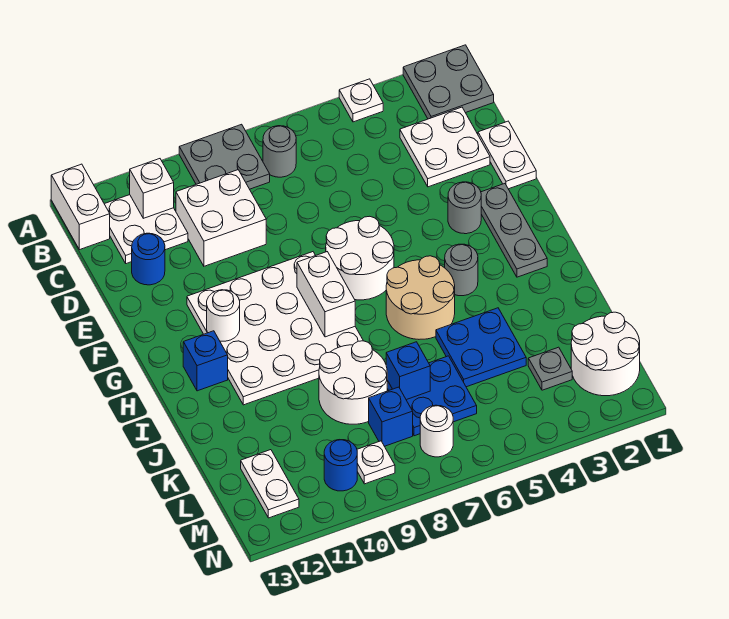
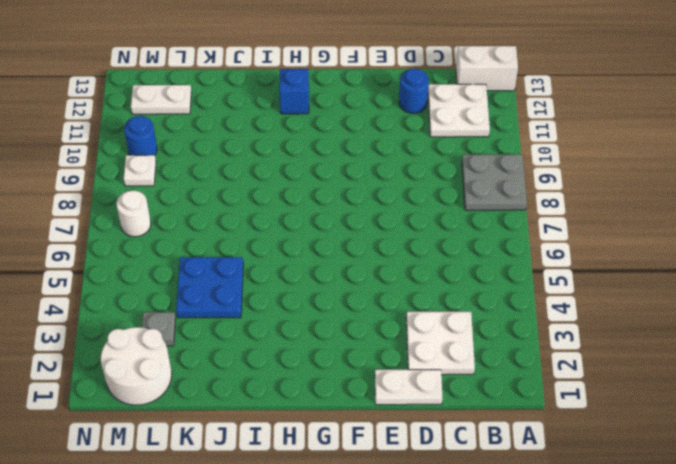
none -> grey plate A1:B2 level 1
none -> white plate A4 level 1
none -> grey round brick B7 level 1
none -> white brick C9:D10 level 1

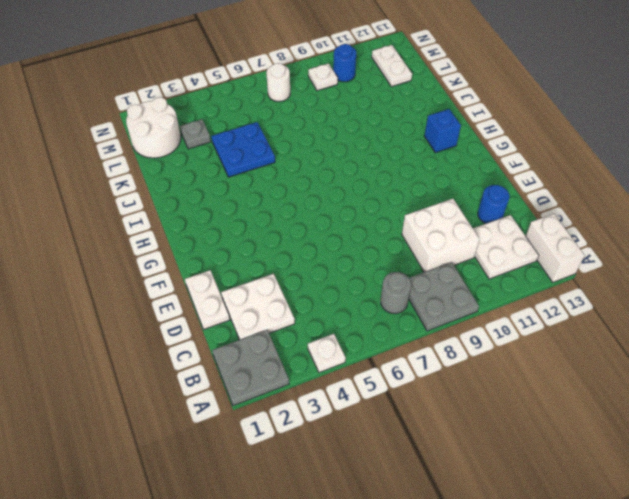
none -> grey plate F2:H2 level 1
none -> grey round brick F3 level 1
none -> white round brick F6:G7 level 1
none -> white plate F8:I11 level 1

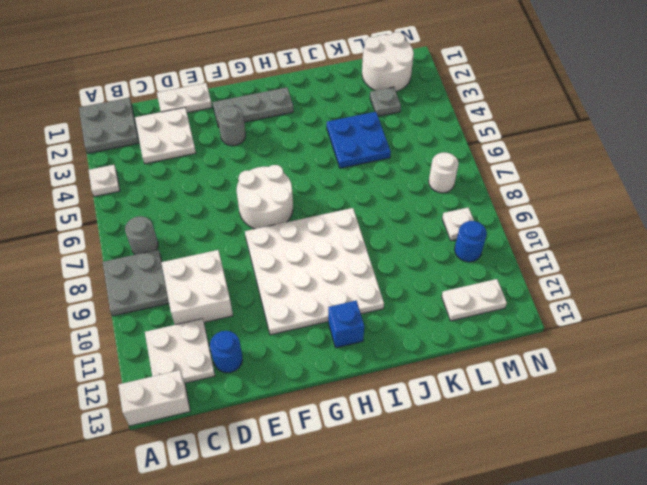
none -> grey round brick H4 level 1
none -> tan round brick H5:I6 level 1
none -> white round brick J8:K9 level 1
none -> blue plate K6:L7 level 1

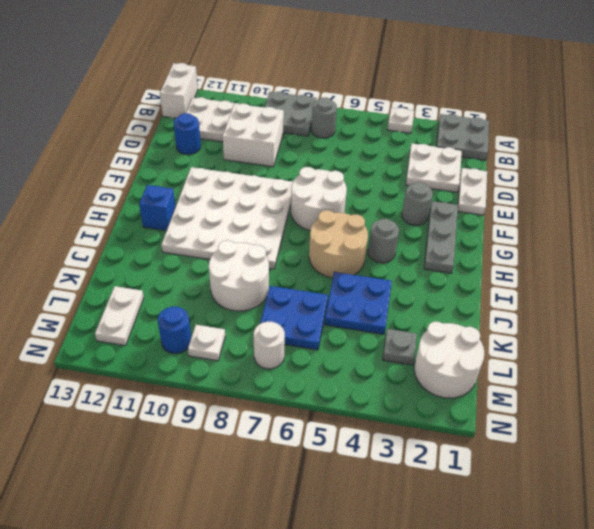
none -> blue brick L8 level 1
none -> white brick B11 level 2
none -> white brick G8:H8 level 2
none -> white round brick G11 level 2

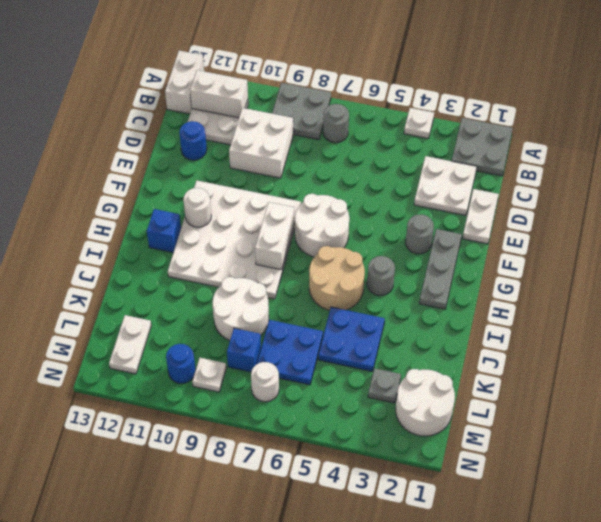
white brick B11:B12 level 2 -> white brick B11 level 2
none -> blue brick K7 level 2

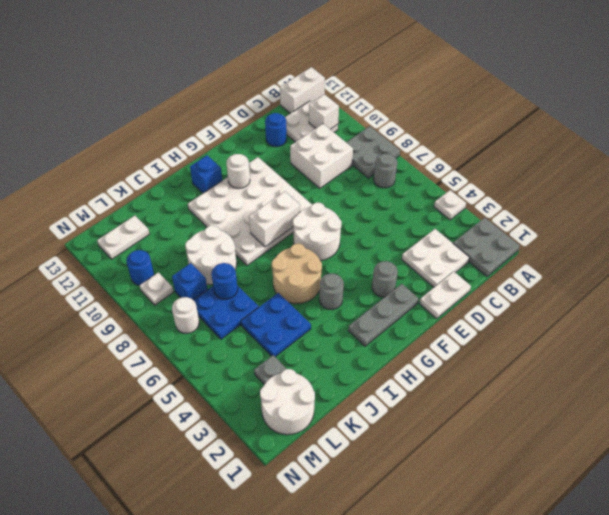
blue round brick K7 level 2 -> blue brick K7 level 2

